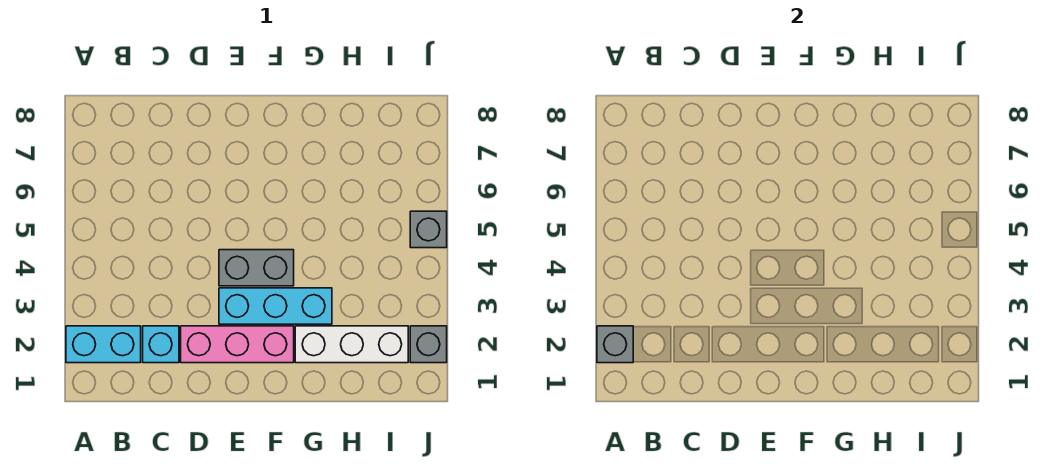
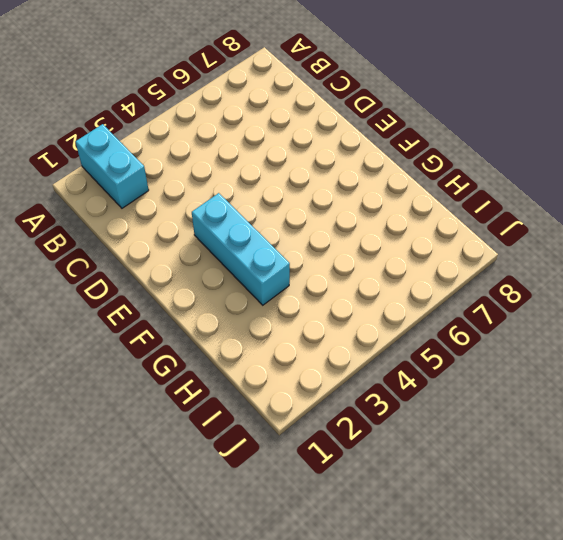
none -> cyan brick C2 level 1
none -> pink brick D2:F2 level 1

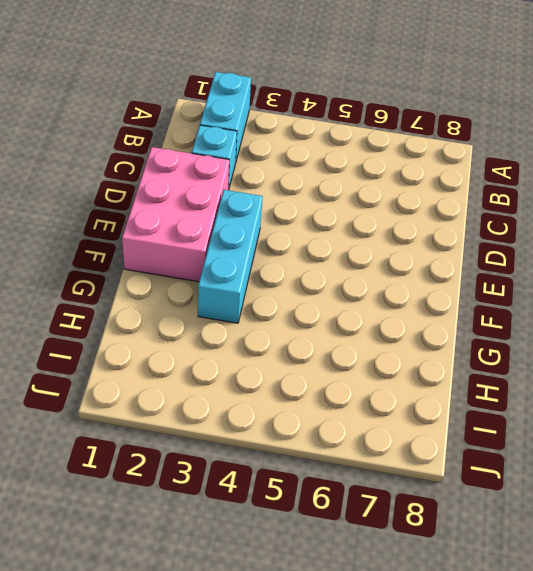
pink brick D1:F2 level 1 -> pink brick D2:F2 level 1
none -> grey brick E4:F4 level 1
none -> white brick G2:I2 level 1

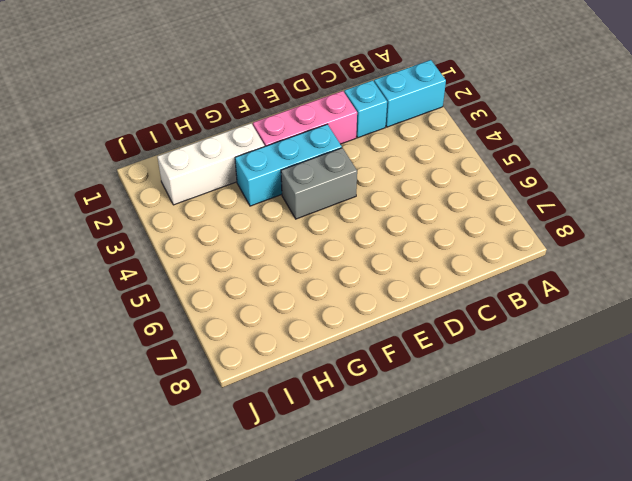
none -> grey brick J2 level 1
none -> grey brick J5 level 1

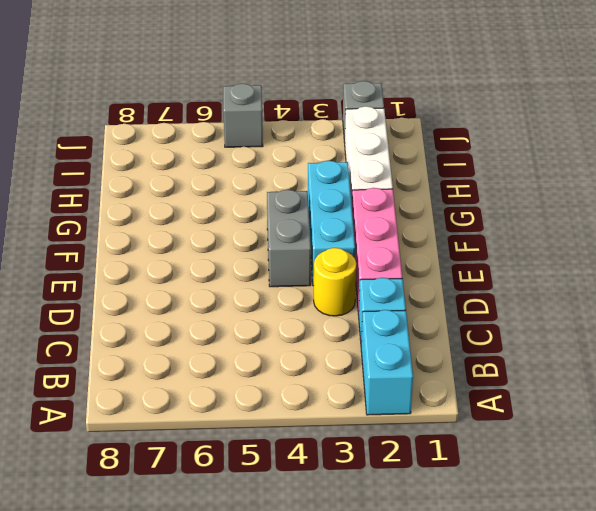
yellow round brick D3 level 1 -> none
none -> grey brick A2 level 2

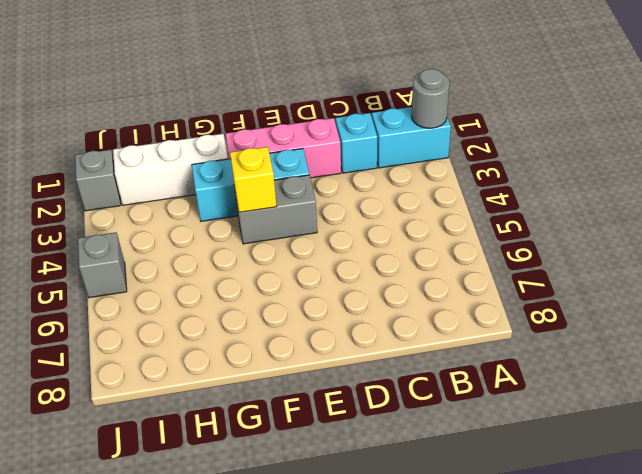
grey round brick A2 level 2 -> grey brick A2 level 2
yellow brick F4 level 2 -> none

